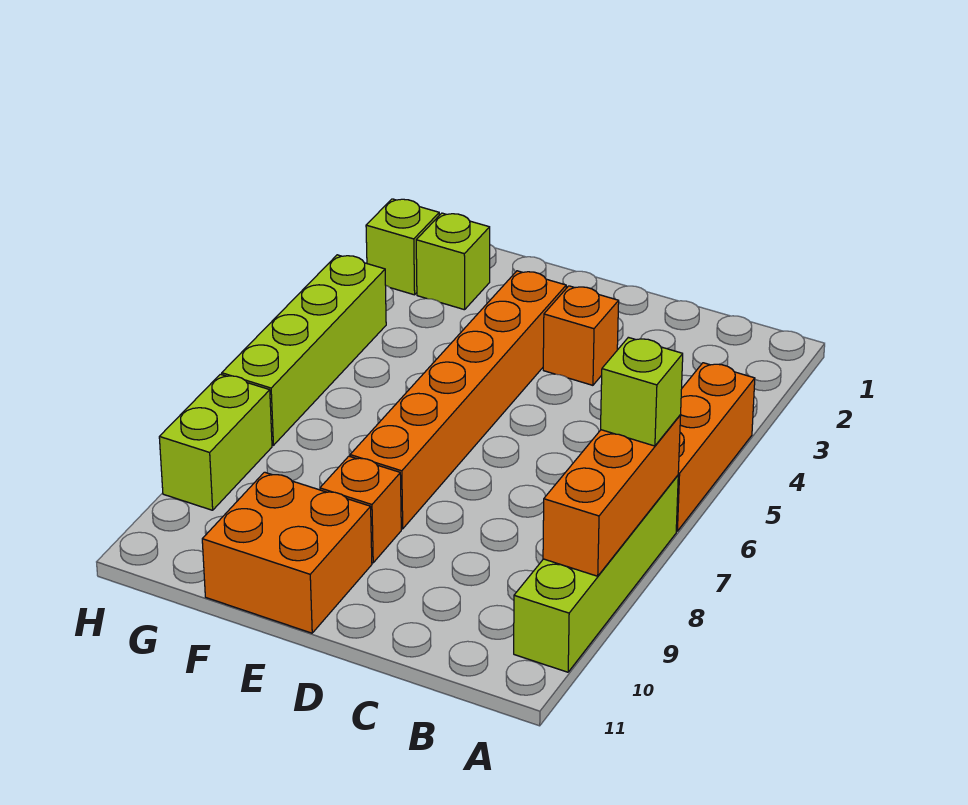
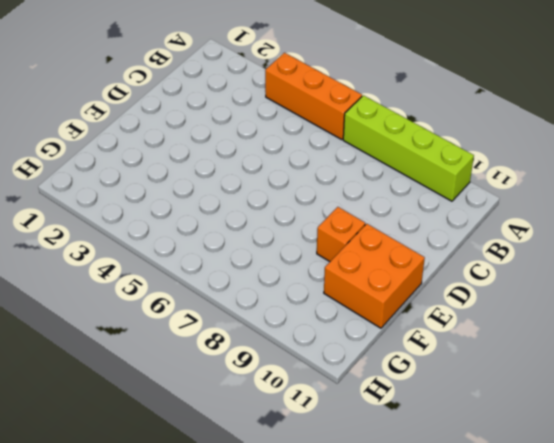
none -> orange brick D3 level 1
none -> orange brick E3:E8 level 1
none -> lime brick G2 level 1

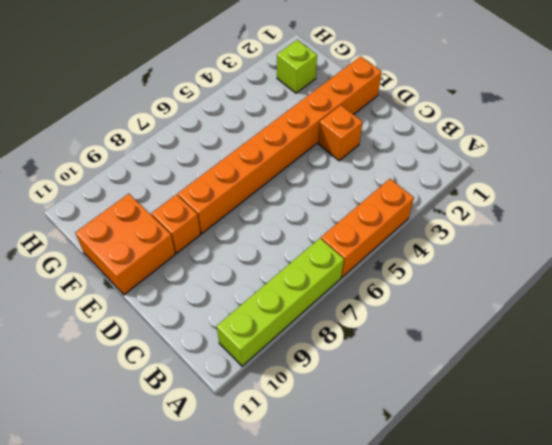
orange brick E1:E8 level 1 -> orange brick E3:E8 level 1
none -> lime brick H2 level 1
none -> lime brick H4:H7 level 1
none -> lime brick H8:H9 level 1

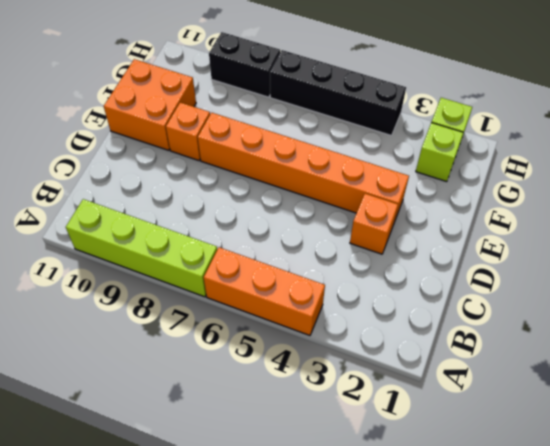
black brick H4:H7 level 1 -> lime brick H4:H7 level 1
black brick H8:H9 level 1 -> lime brick H8:H9 level 1
none -> orange brick A7:A9 level 2
none -> lime brick A7 level 3

